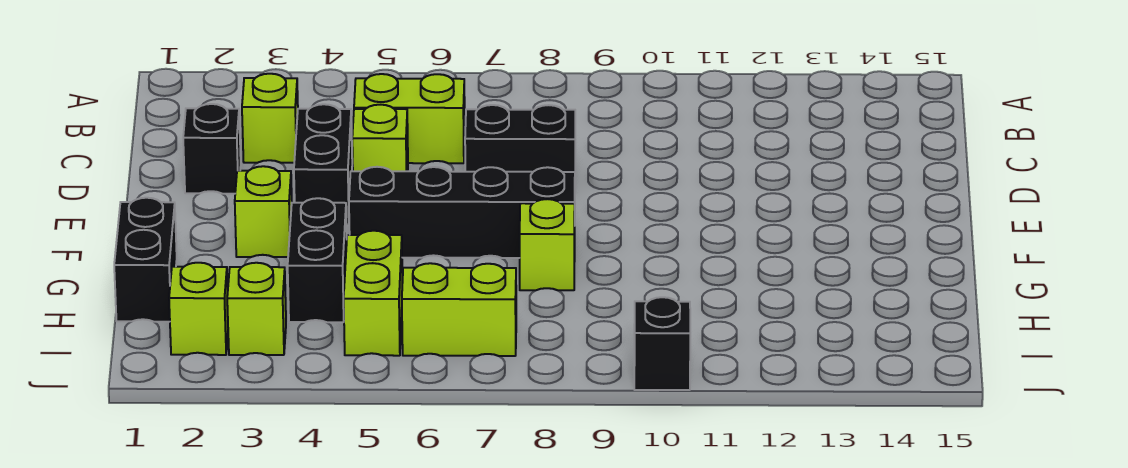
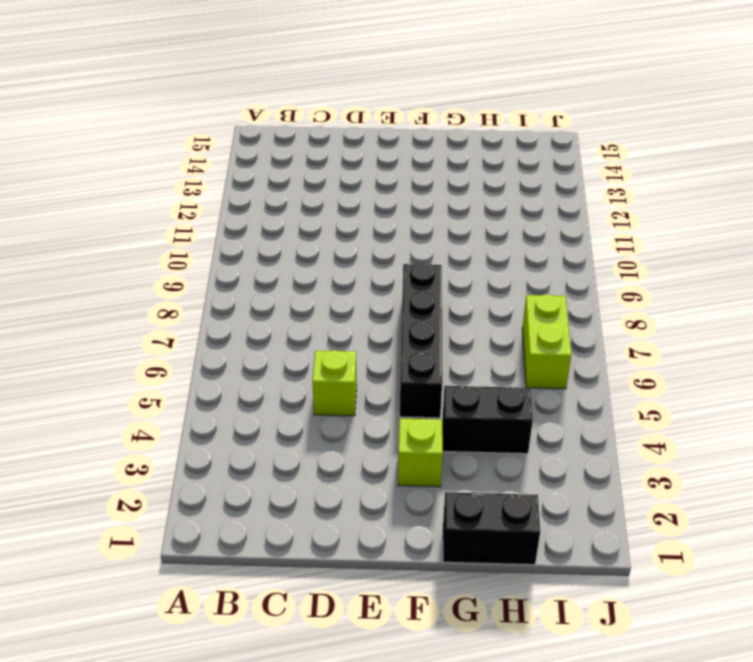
none -> lime brick C3 level 1
none -> lime brick C5:C6 level 1
none -> black brick D2 level 1

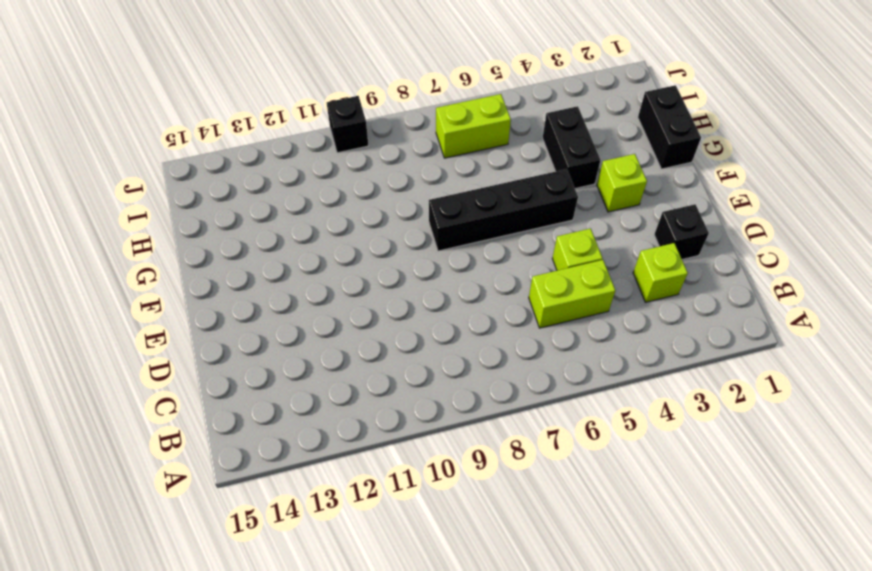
none -> black brick D4:E4 level 1
none -> black brick D7:D8 level 1
none -> lime brick G8 level 1

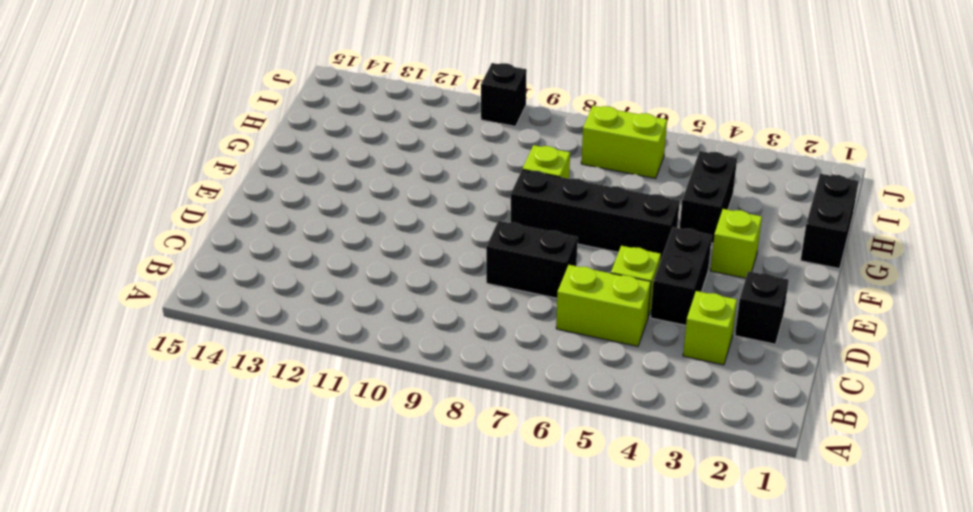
none -> lime brick H5:I5 level 1
none -> lime brick I2 level 1
none -> lime brick I3 level 1

